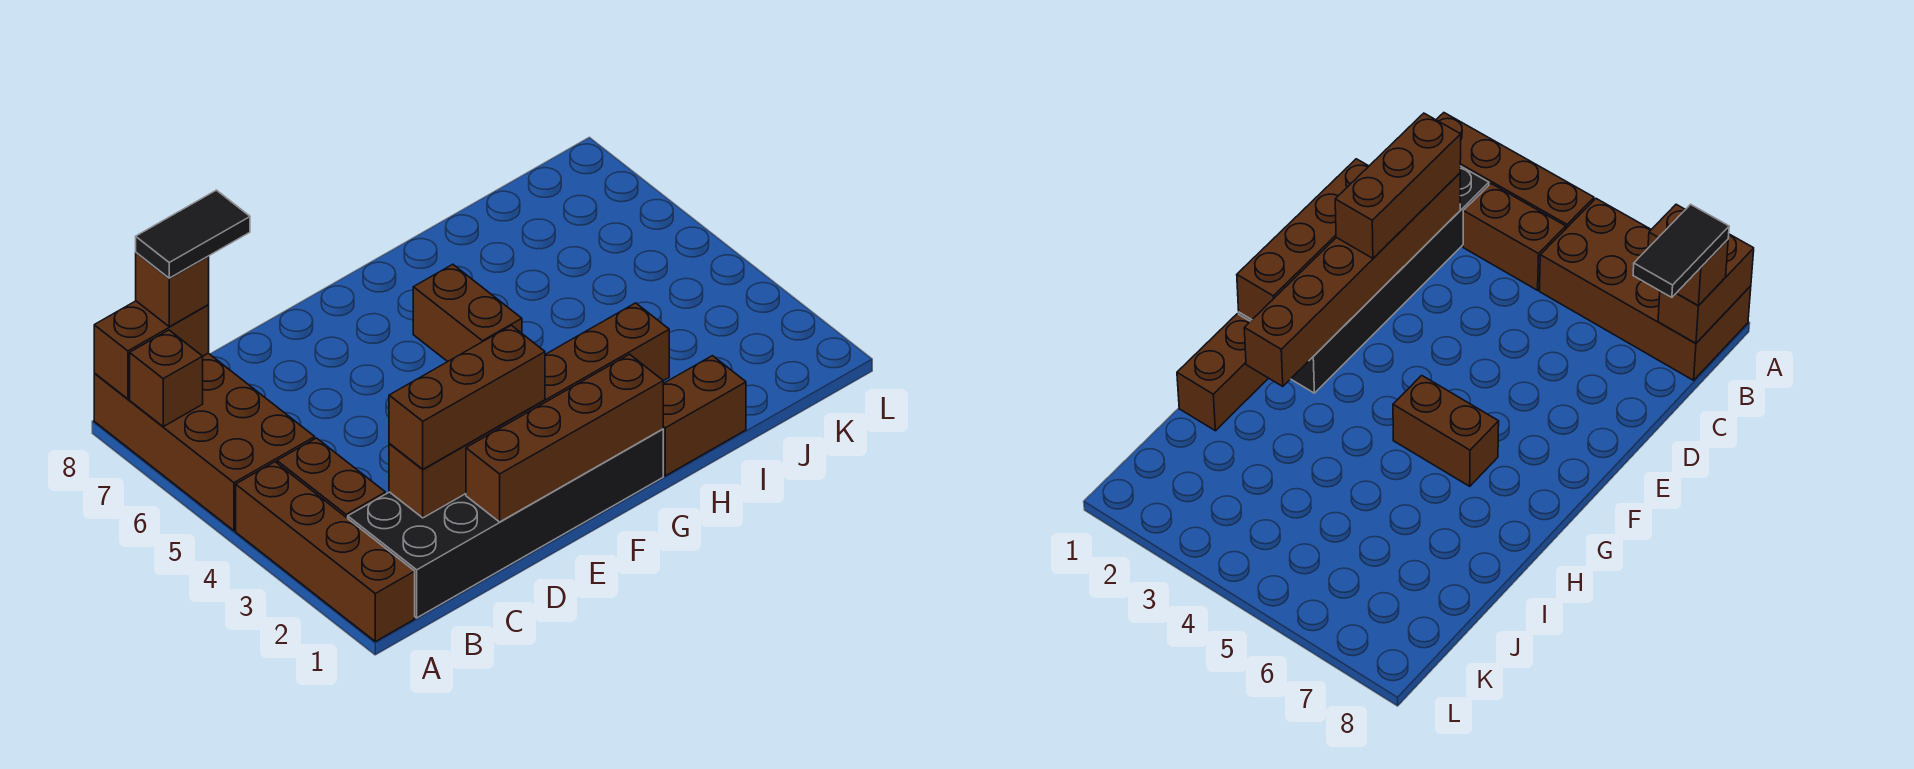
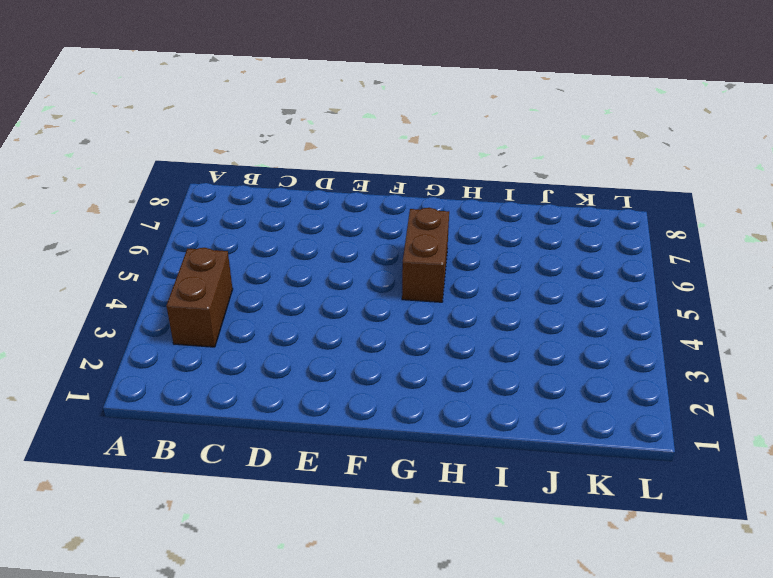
none -> brown brick A1:A4 level 1
none -> brown brick A5:B8 level 1
none -> black brick B1:G2 level 1

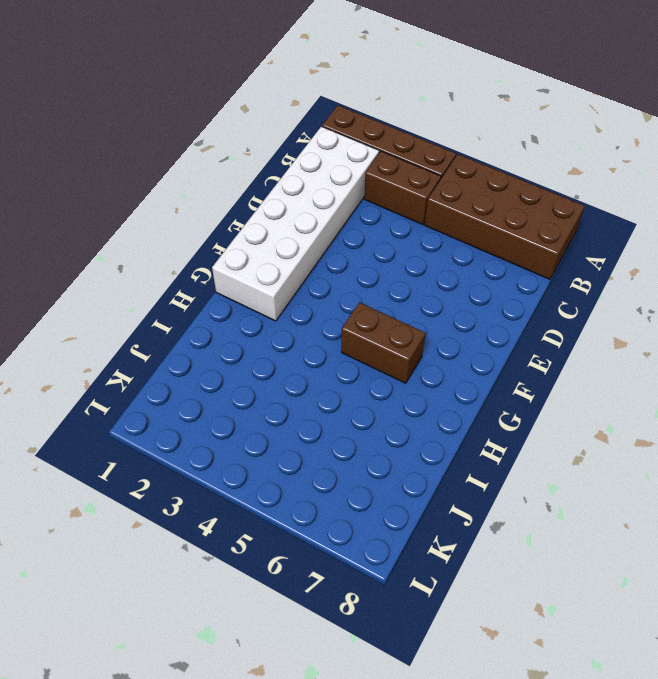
white brick B1:G2 level 1 -> black brick B1:G2 level 1
none -> brown brick H1:I1 level 1
none -> brown brick A7 level 2
none -> brown brick A8:B8 level 2

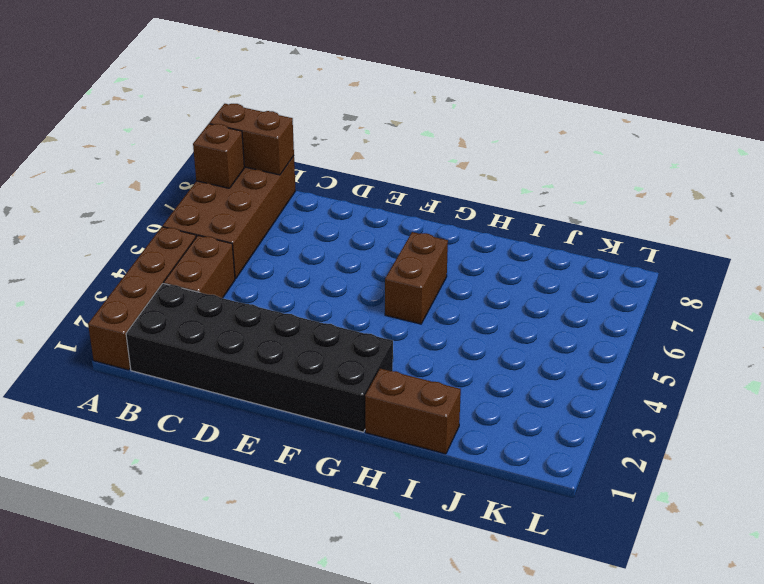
none -> brown brick C2:H2 level 2
none -> brown brick D1:G1 level 2
none -> brown brick B8 level 3

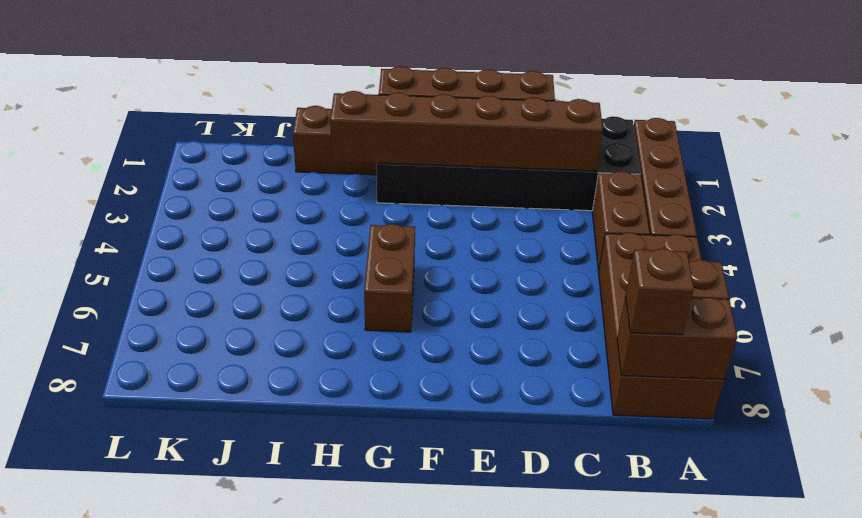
none -> brown brick C2:E2 level 3
none -> black tile B8:C8 level 4

